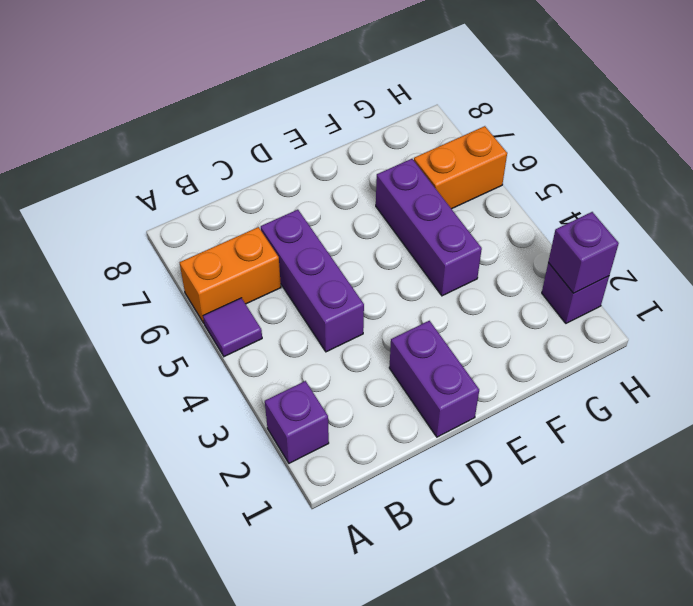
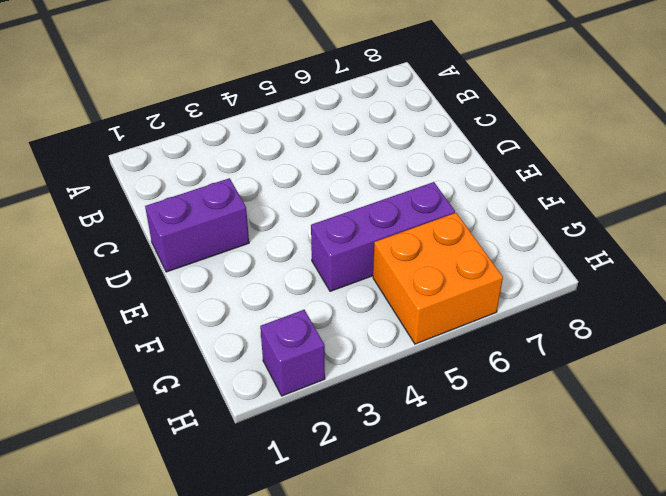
orange brick G5:H6 level 1 -> orange brick G6:H6 level 1
none -> purple brick A2 level 1
none -> purple tile A5 level 1

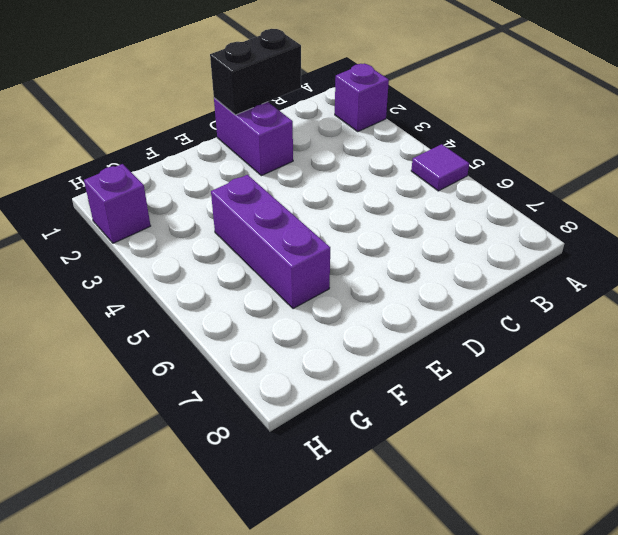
black brick C1:D1 level 2 -> none
none -> orange brick A6:B6 level 1
none -> purple brick C4:C6 level 1

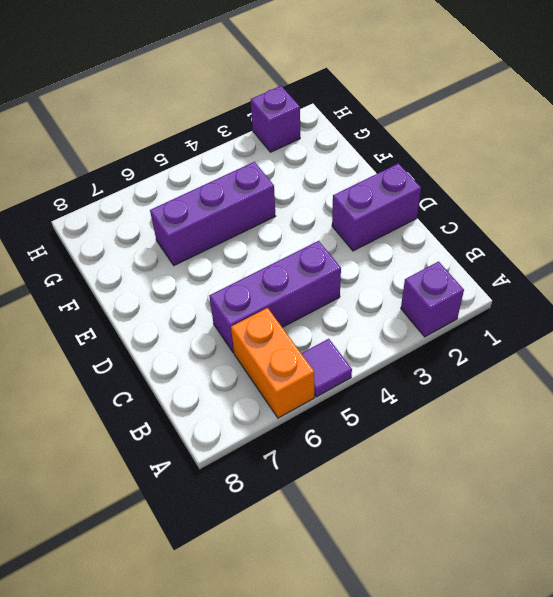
none -> orange brick G6:H6 level 1
none -> purple brick H2 level 2

